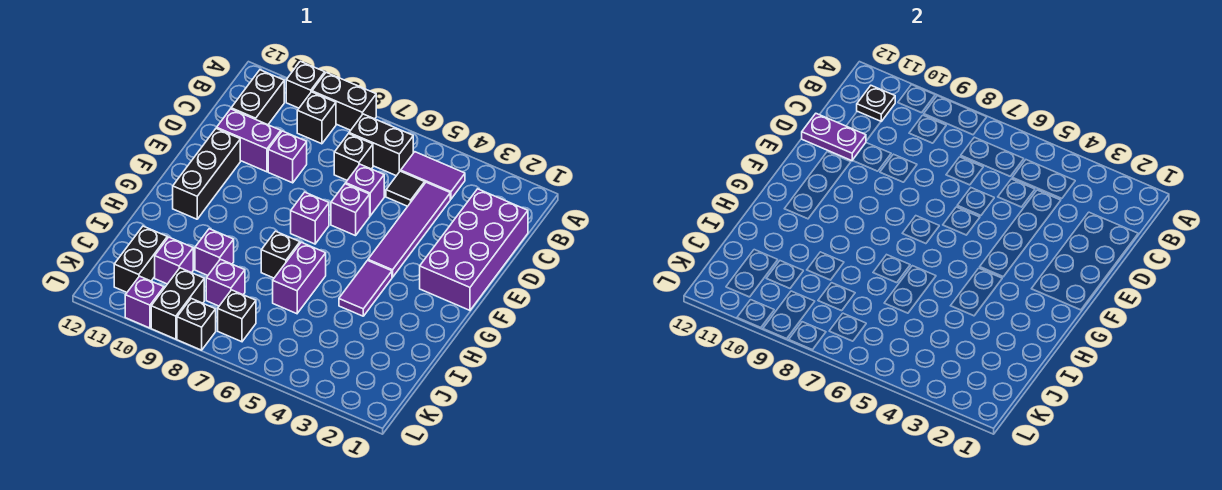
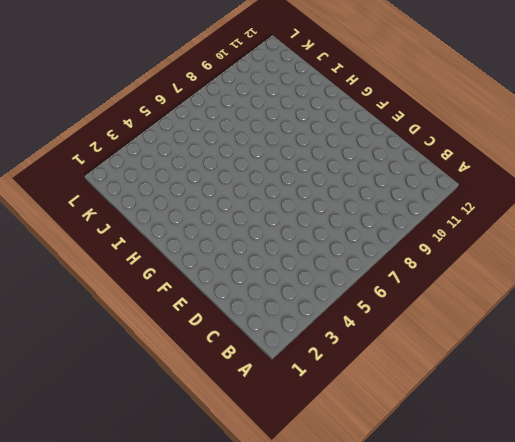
none -> black brick A8:A9 level 1
none -> black brick A10 level 1
none -> purple tile B4:B5 level 1

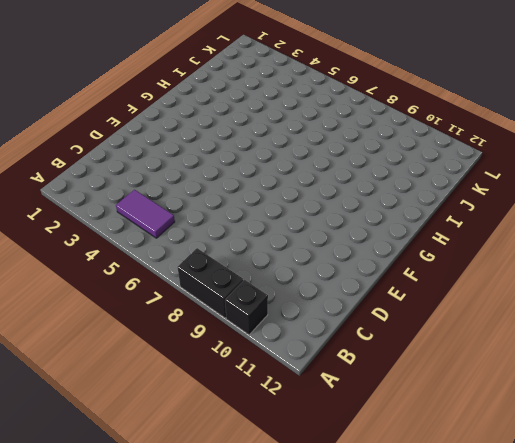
none -> black brick B6:B7 level 1
none -> black brick B9 level 1
none -> black brick B11:C11 level 1

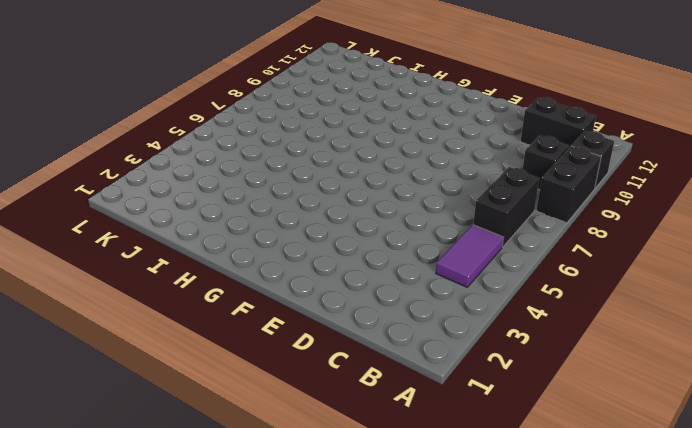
none -> purple brick C1:F2 level 1
none -> purple tile C4:F4 level 1
none -> black tile C5 level 1

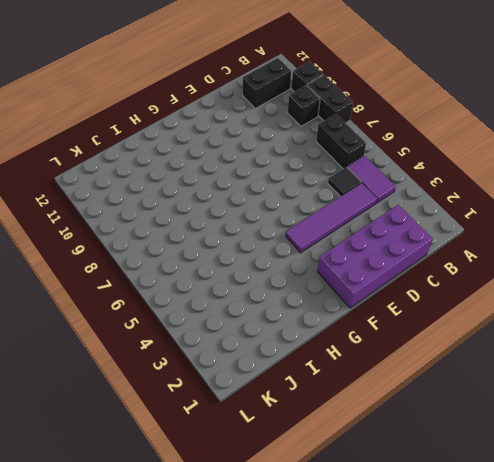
none -> black brick C7 level 1
none -> purple brick D6 level 1
none -> purple brick D9 level 1

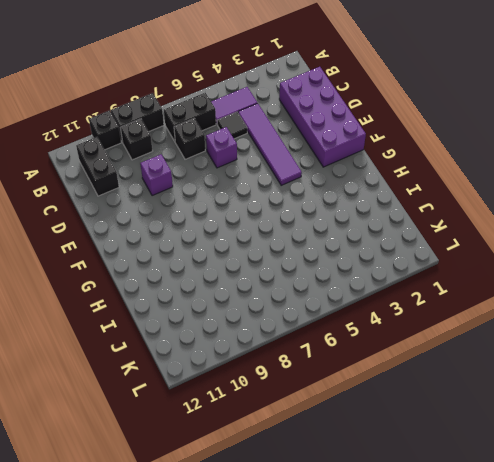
none -> purple brick D10:D11 level 1
none -> purple brick E6 level 1
none -> black brick E11:G11 level 1

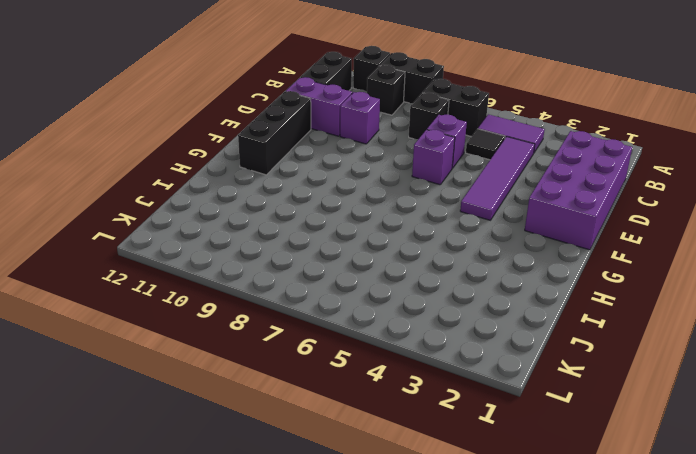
none -> purple brick F7 level 1
none -> purple tile G4:H4 level 1
none -> purple brick H6:I6 level 1

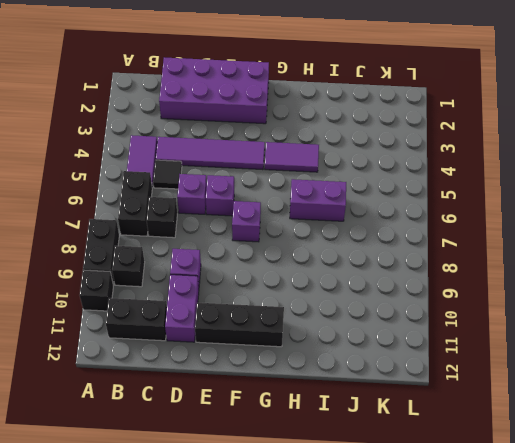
none -> black brick H7 level 1
none -> purple brick I9 level 1
none -> purple brick J8 level 1

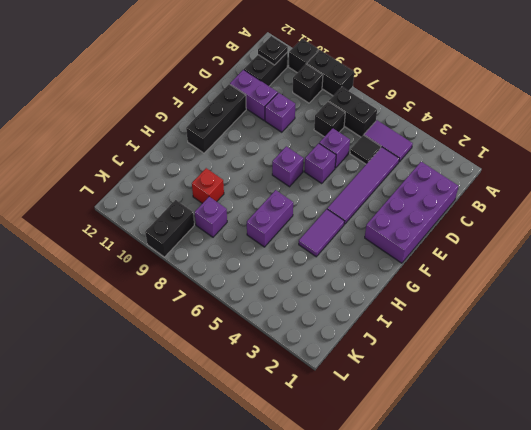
red brick I9 level 1 -> purple brick I9 level 1
none -> black brick H7 level 1
none -> purple brick J10 level 1
none -> black brick J11:K11 level 1

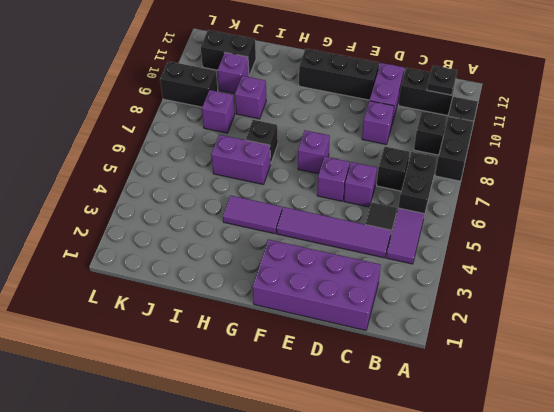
none -> black brick K7 level 1
none -> black brick L8 level 1
none -> purple brick L10 level 1

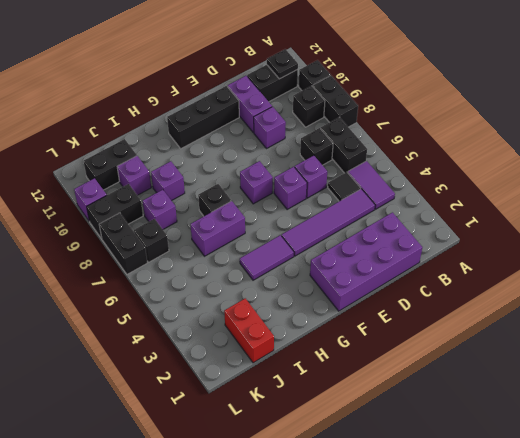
red brick J1:J2 level 1 -> none
black brick L7:L8 level 1 -> black brick L8 level 1
none -> purple plate D11:D12 level 2

